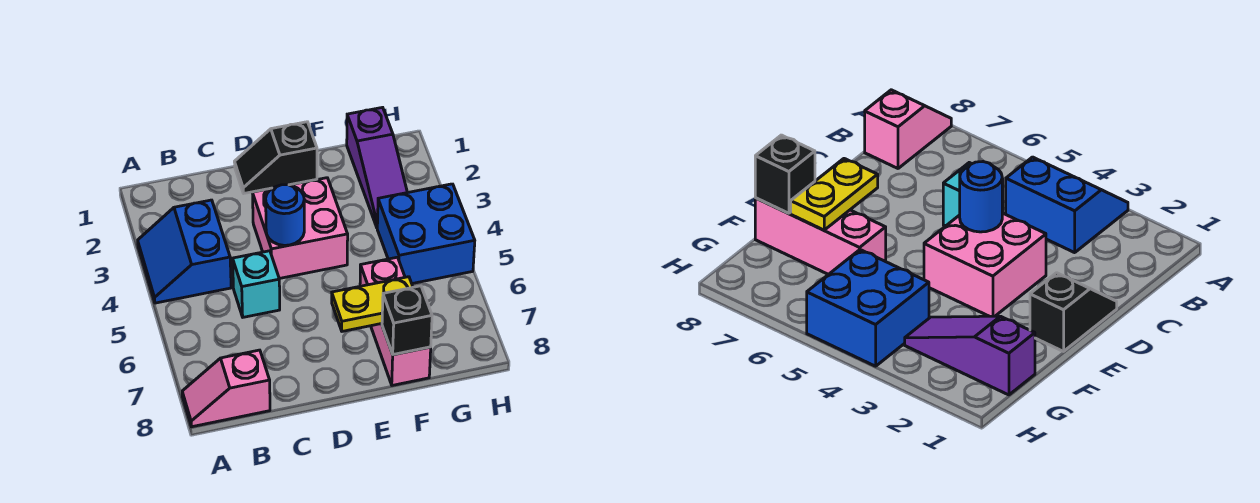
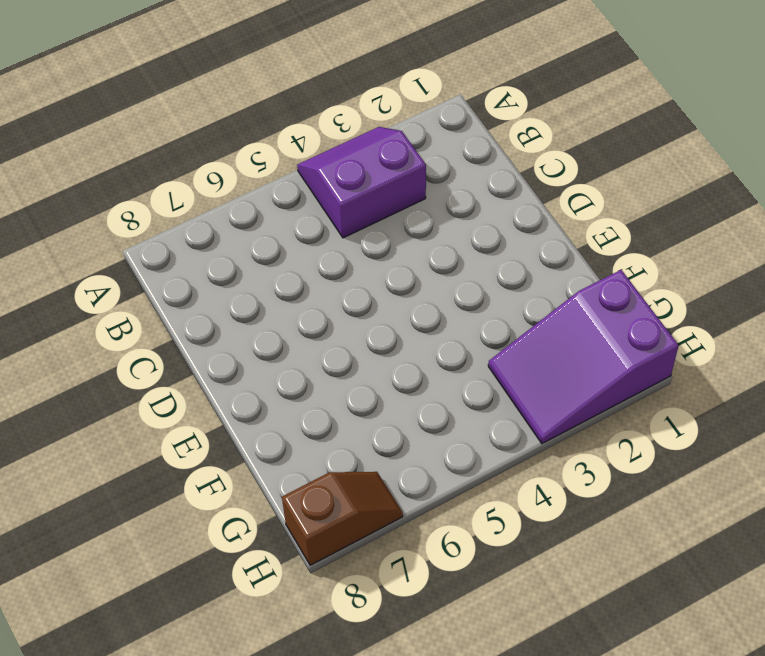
purple slope A3:B4 level 1 top B -> blue slope A3:B4 level 1 top B
purple slope G1:H3 level 1 top 1 -> purple slope G1:G3 level 1 top 1
brown slope H7:H8 level 1 top 8 -> none
none -> pink slope A8:B8 level 1 top B
none -> cyan brick C5 level 1

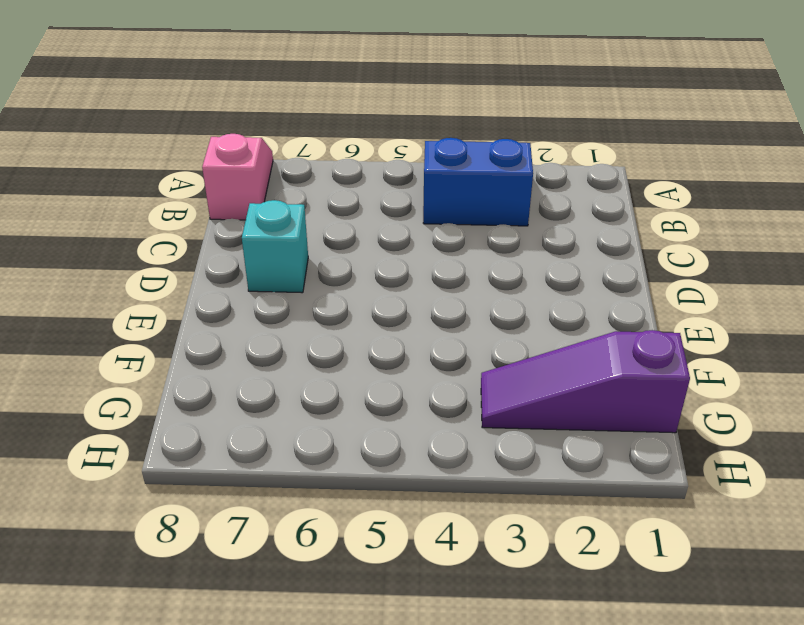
cyan brick D7 level 1 -> cyan brick C5 level 1
none -> black slope D1:E1 level 1 top E
none -> pink brick D3:E4 level 1

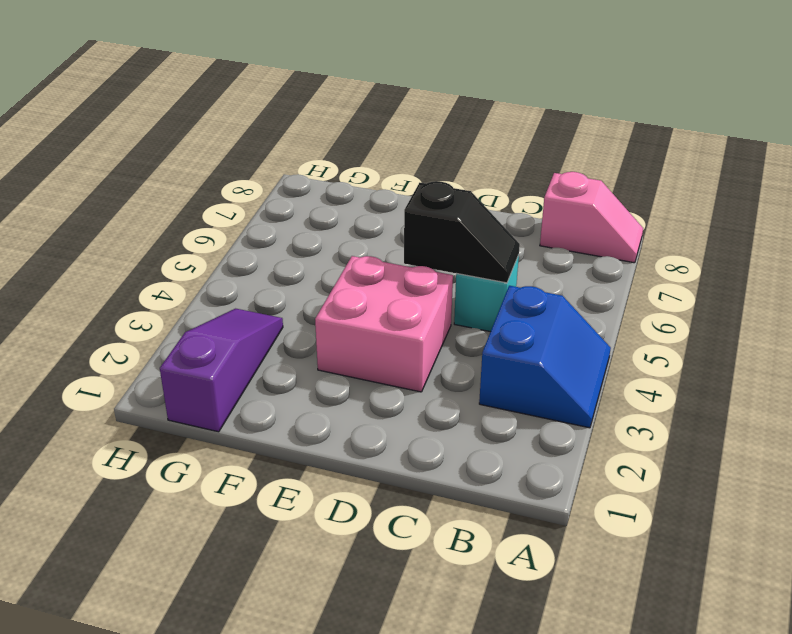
black slope C5:D5 level 2 top D -> black slope D1:E1 level 1 top E
none -> pink brick F6:F8 level 1
none -> blue brick G4:H5 level 1

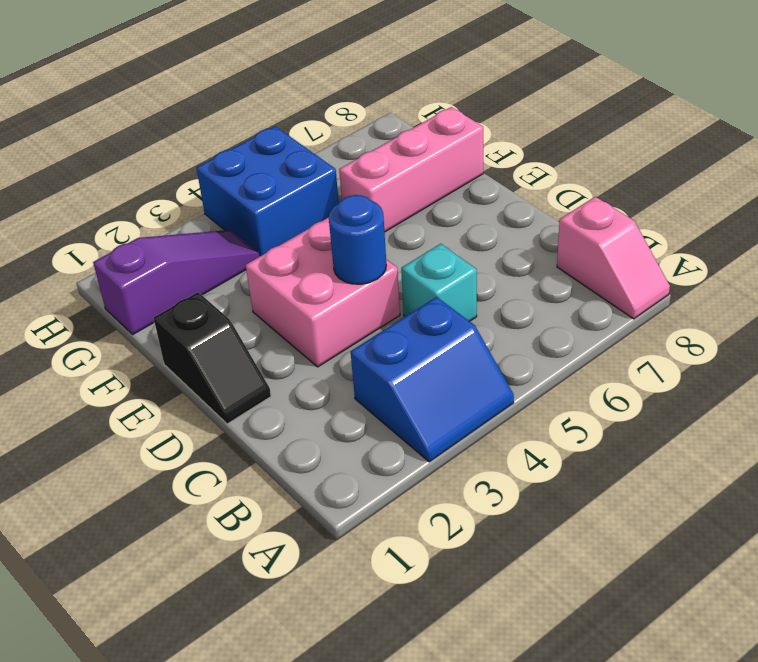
none -> yellow plate E7:F7 level 2
none -> black brick F8 level 2

